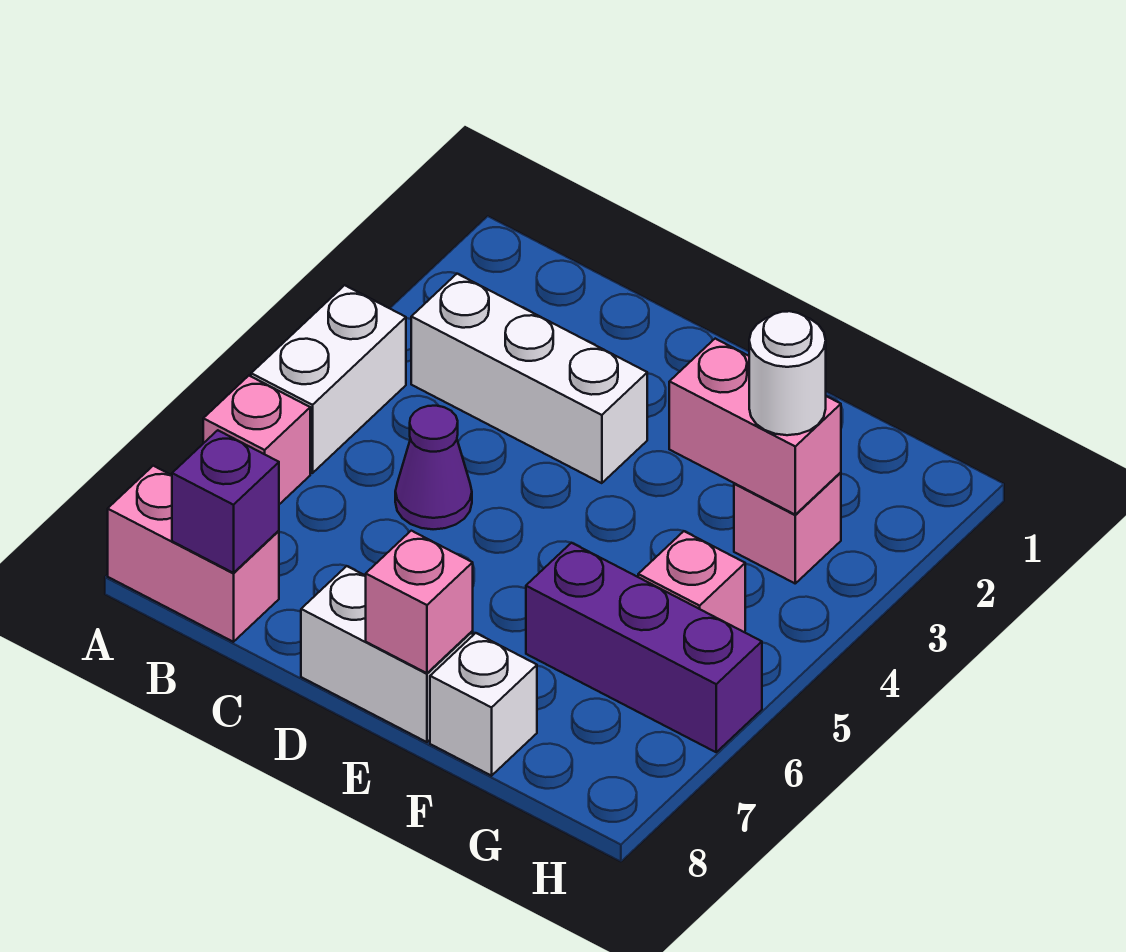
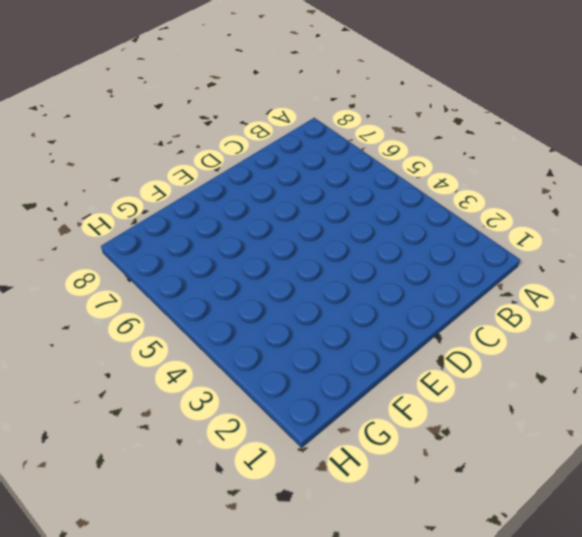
none -> white brick A4:A5 level 1
none -> pink brick A6 level 1
none -> pink brick A8:B8 level 1

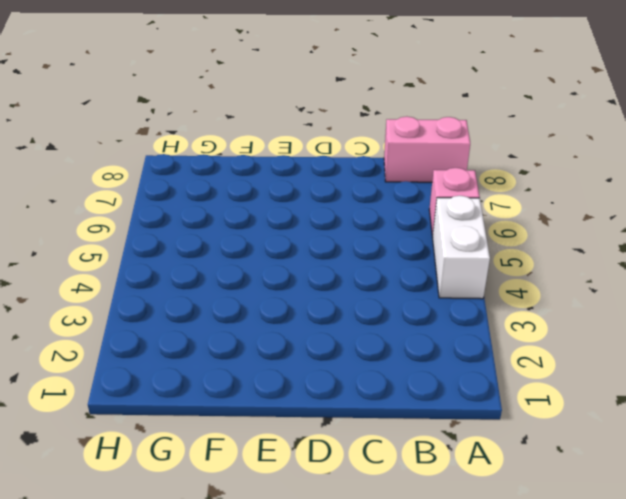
none -> white brick B3:D3 level 1
none -> purple cone C5 level 1
none -> white brick D8:E8 level 1

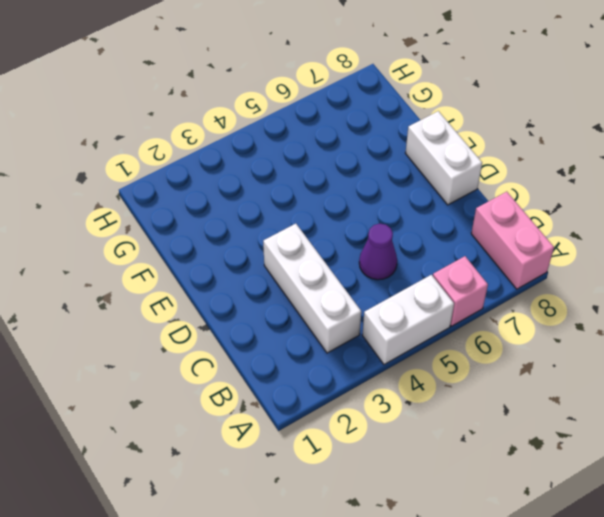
none -> purple brick F6:H6 level 1
none -> white brick F8 level 1
none -> pink brick G3 level 1

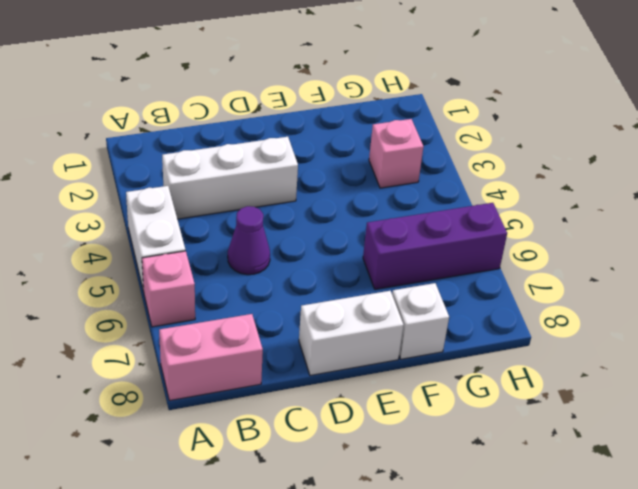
none -> pink brick G5 level 1
none -> purple brick B8 level 2
none -> pink brick E8 level 2

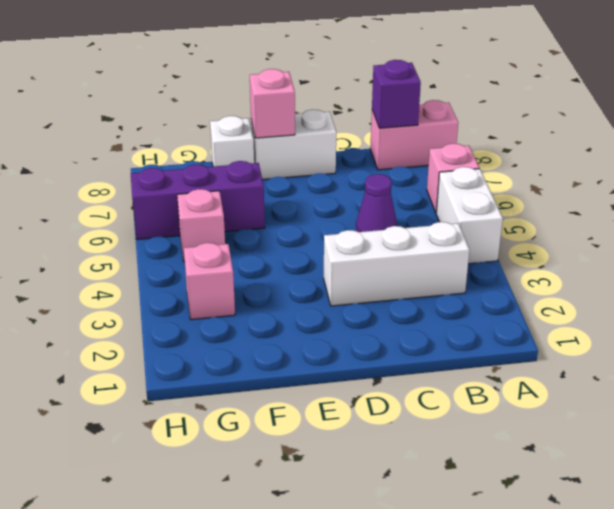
none -> pink brick F3:G3 level 2
none -> white round brick G3 level 3

